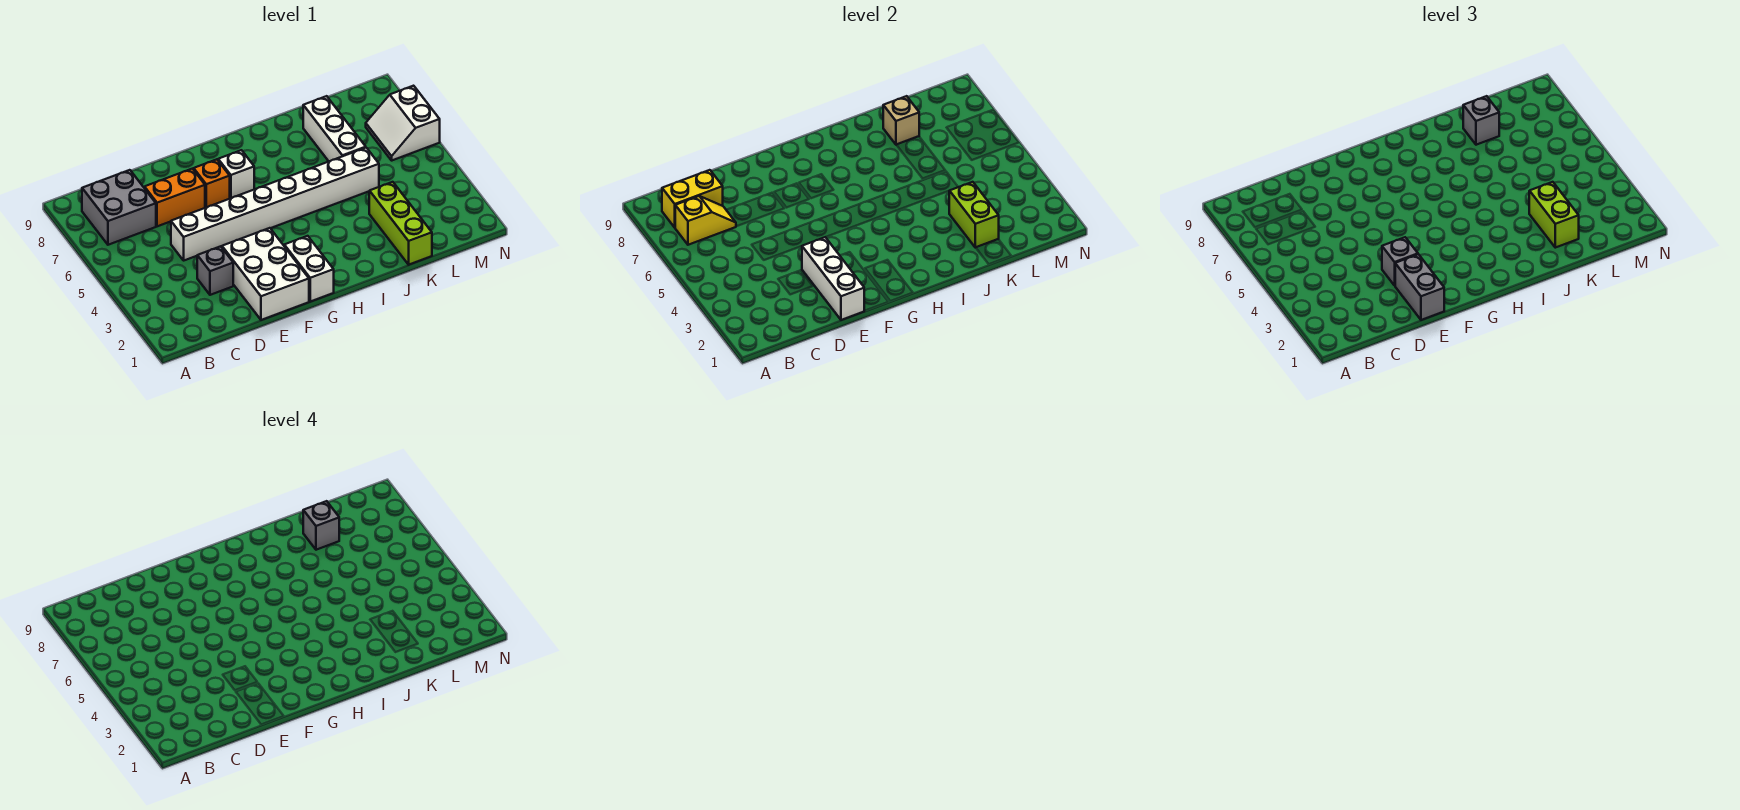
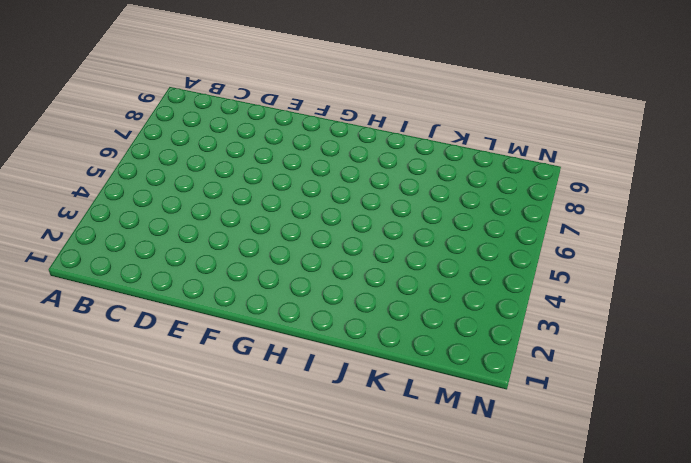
none -> grey brick B7:C8 level 1
none -> grey brick D3 level 1
none -> white brick D5:K5 level 1

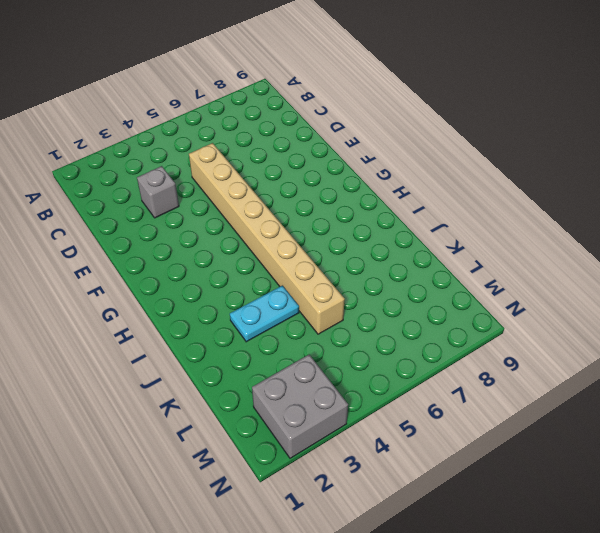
tan brick D5:K5 level 1 -> white brick D5:K5 level 1
cyan plate J3:J4 level 1 -> none
grey brick M2:N3 level 1 -> grey brick B7:C8 level 1
none -> orange brick D7:E7 level 1
none -> white brick E1:F3 level 1
none -> orange brick F7 level 1

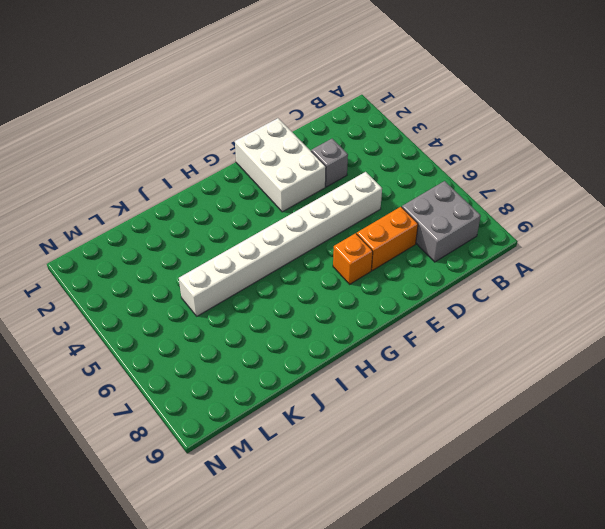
none -> white brick G1:G2 level 1
none -> white brick G7 level 1
none -> lime brick K1:K3 level 1

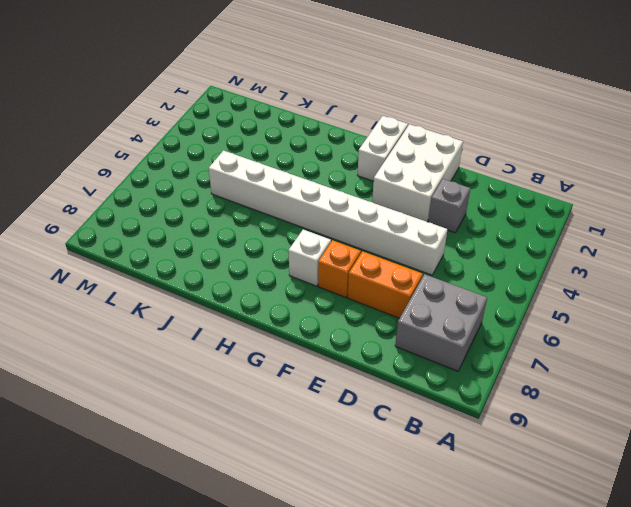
none -> lime brick K1:K3 level 1
none -> white brick K6:K8 level 1
none -> white slope M6:N7 level 1 top N

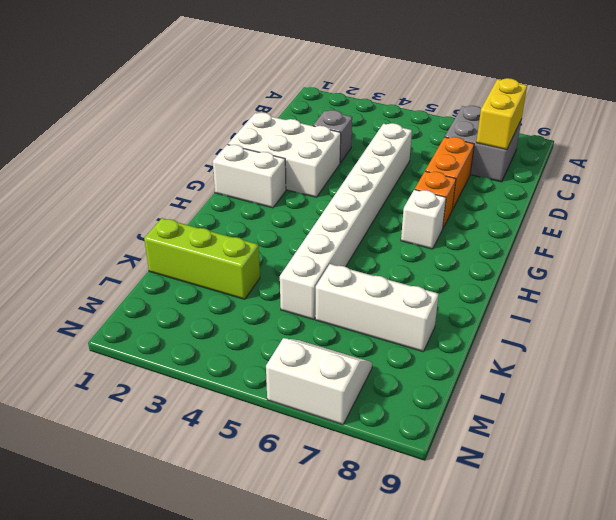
none -> yellow slope B7:C7 level 2 top B
none -> white brick E1:E3 level 2
none -> lime brick K2:K3 level 2

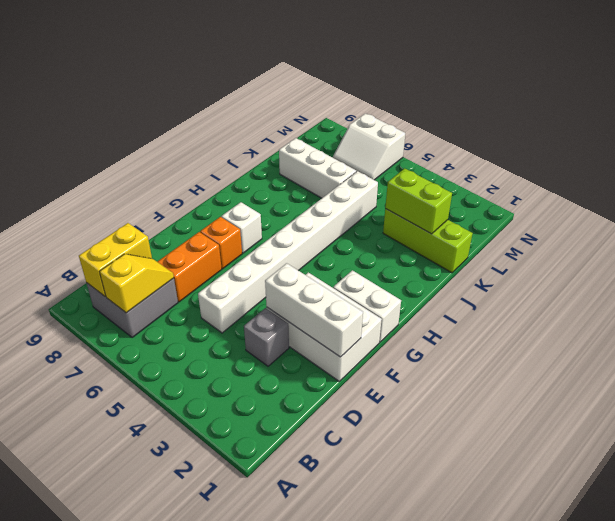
none -> tan brick K8 level 2
none -> grey brick E1:E2 level 3
none -> grey brick E3 level 3

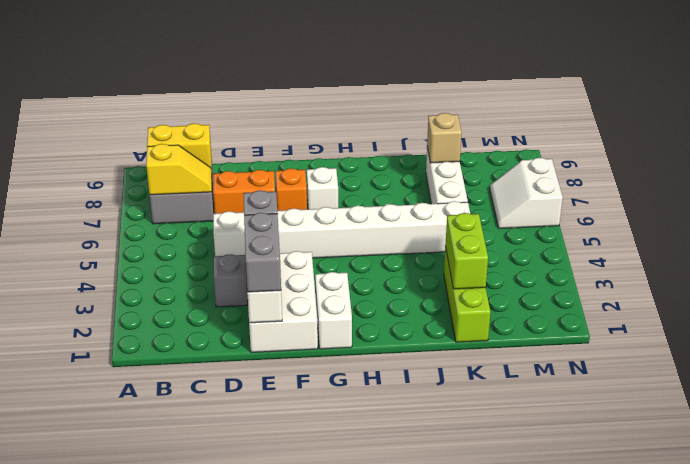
none -> lime brick K2:K3 level 3
none -> grey brick K8 level 3
none -> grey brick K8 level 4

